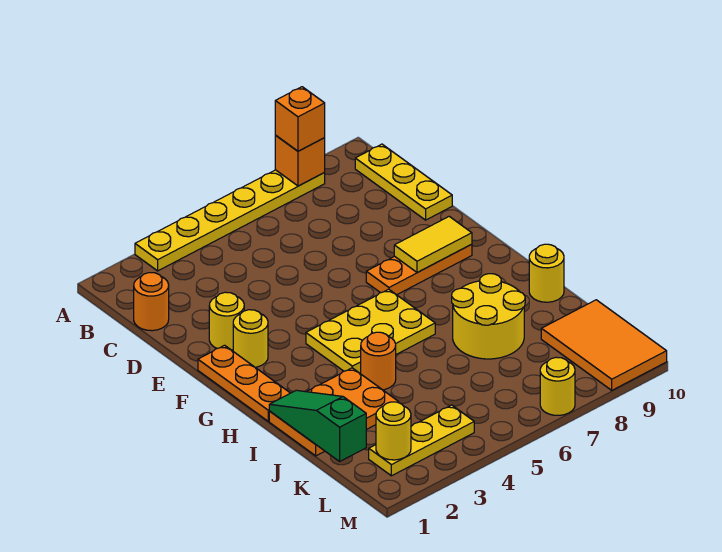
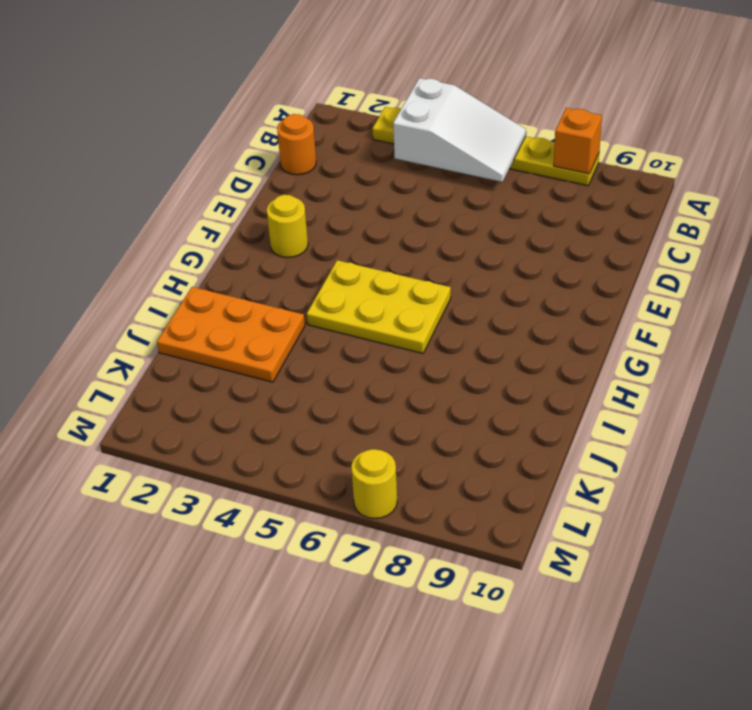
white slope A4:B6 level 2 top 4 -> none
none -> yellow plate B10:D10 level 1
none -> yellow round brick E2 level 1
none -> orange plate F1:H1 level 1

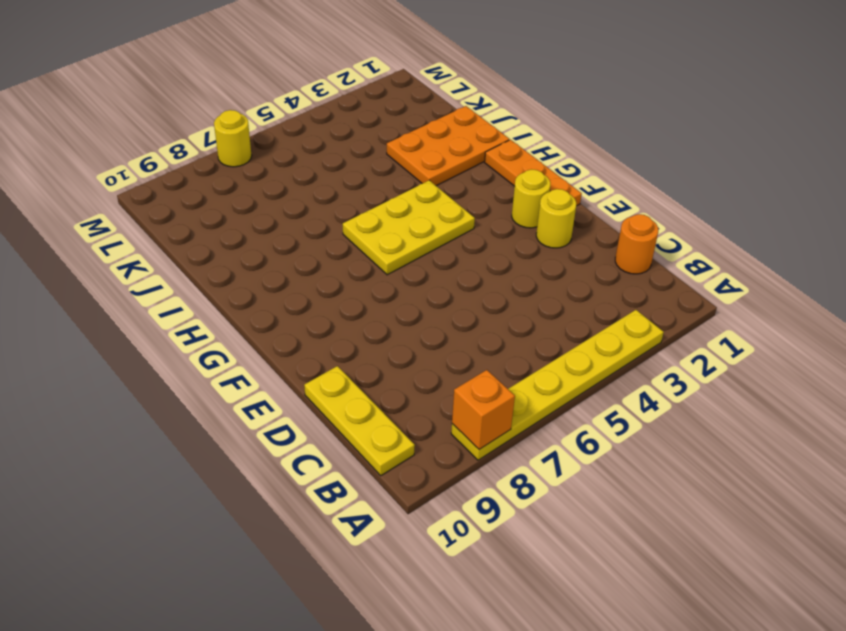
none -> orange plate F7:F9 level 1
none -> orange round brick I4 level 1
none -> yellow round brick I7:J8 level 1

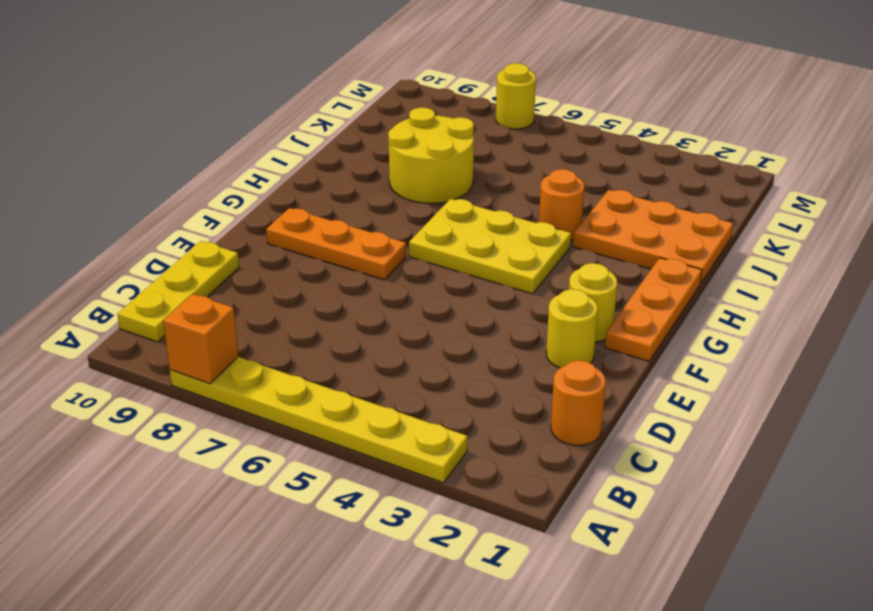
none -> yellow round brick I10 level 1
none -> orange tile K9:M10 level 1
none -> yellow plate L2:L4 level 1

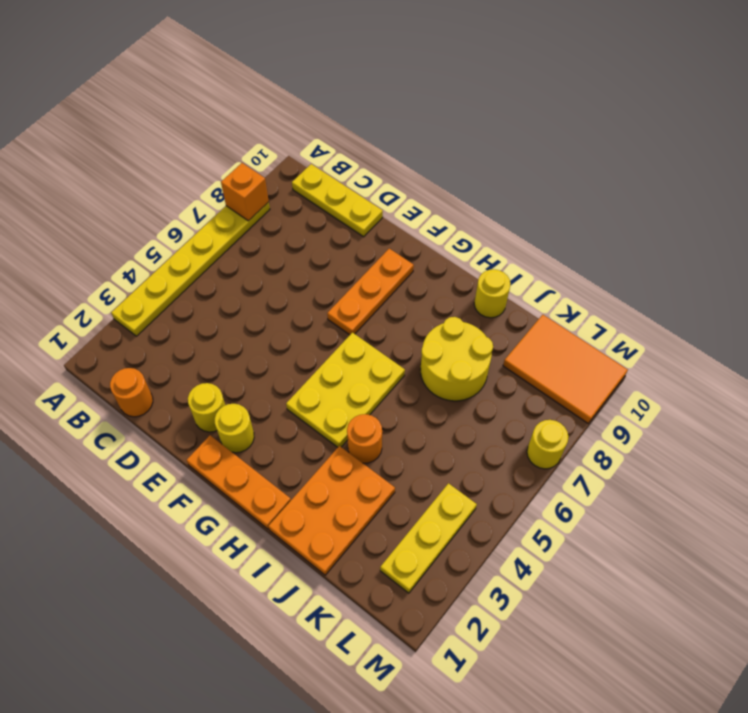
none -> yellow tile F8:F9 level 2
none -> green slope I1:K1 level 2 top K
none -> yellow round brick L2 level 2

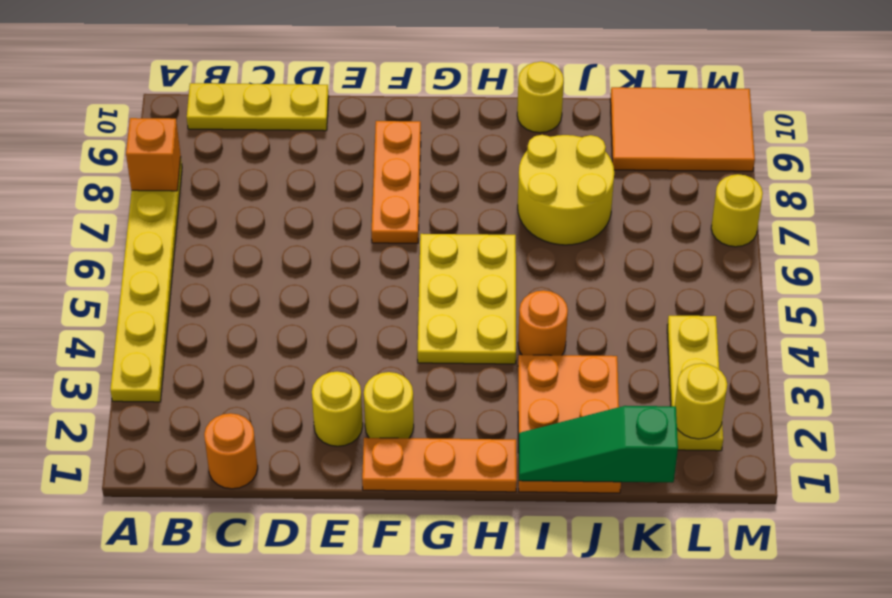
none -> yellow tile F8:F9 level 2
none -> orange brick A8 level 3

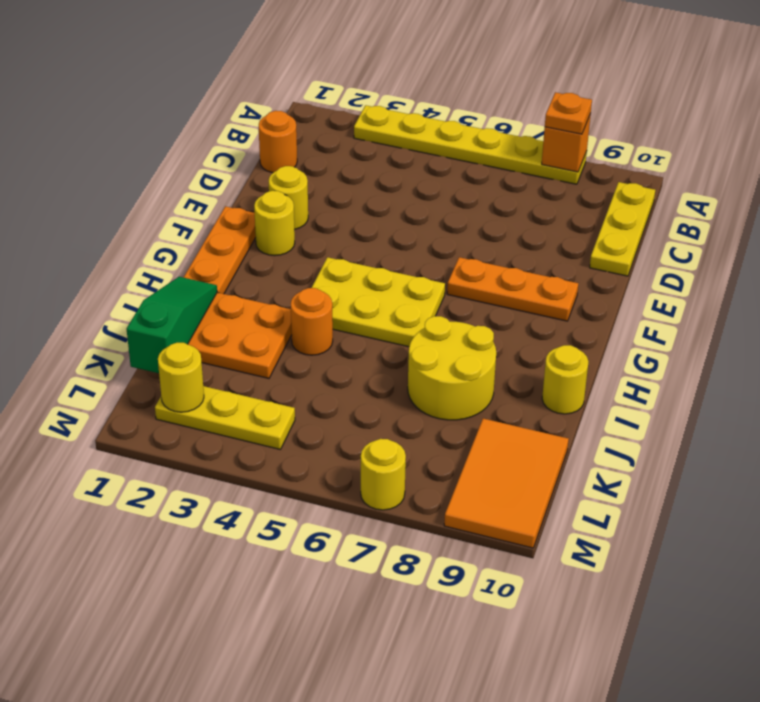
orange plate A8 level 3 -> orange brick A8 level 3
none -> yellow tile F8:F9 level 2

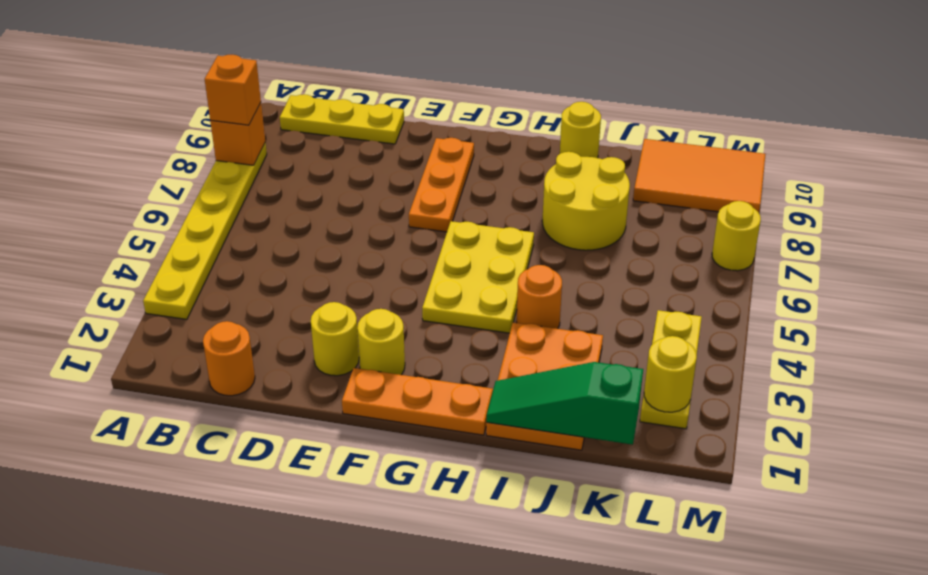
none -> yellow tile F8:F9 level 2

